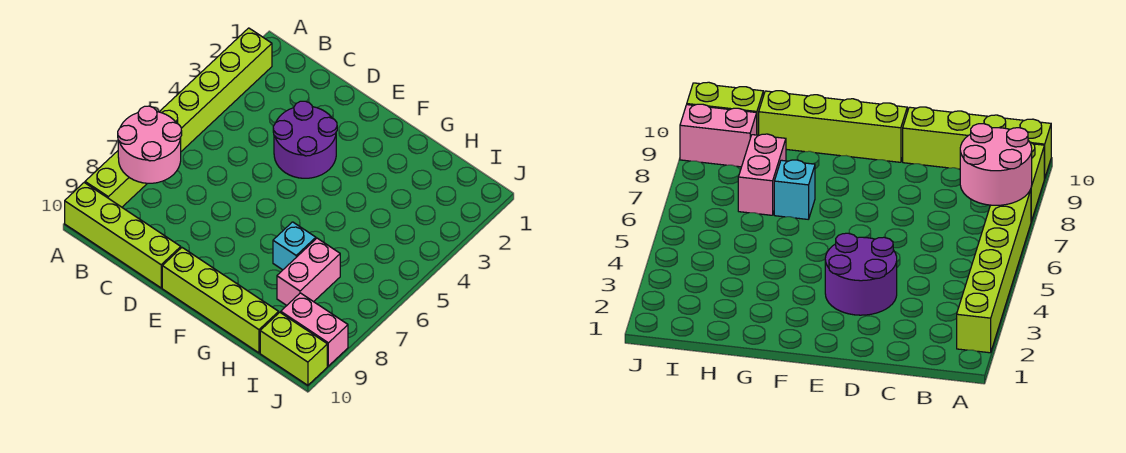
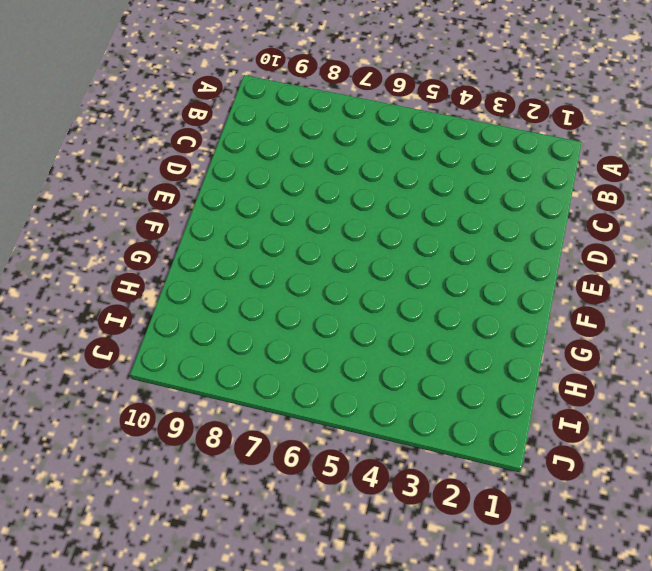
none -> lime brick A2:A7 level 1
none -> lime brick A8:A9 level 1

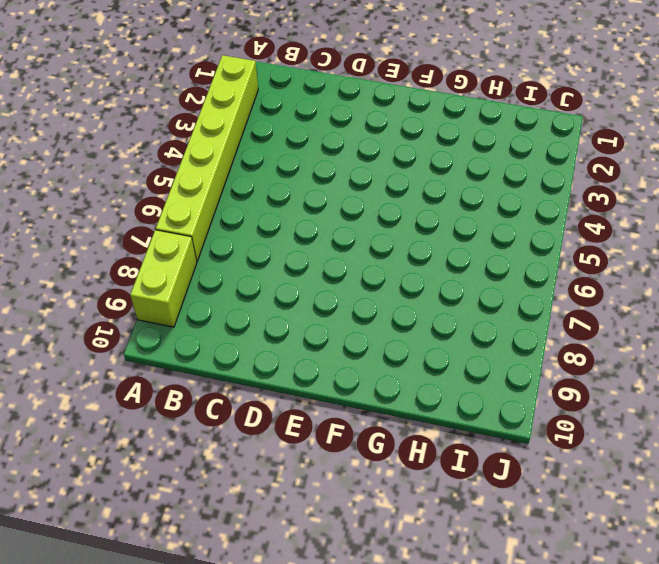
none -> lime brick A10:D10 level 1
none -> purple round brick D3:E4 level 1

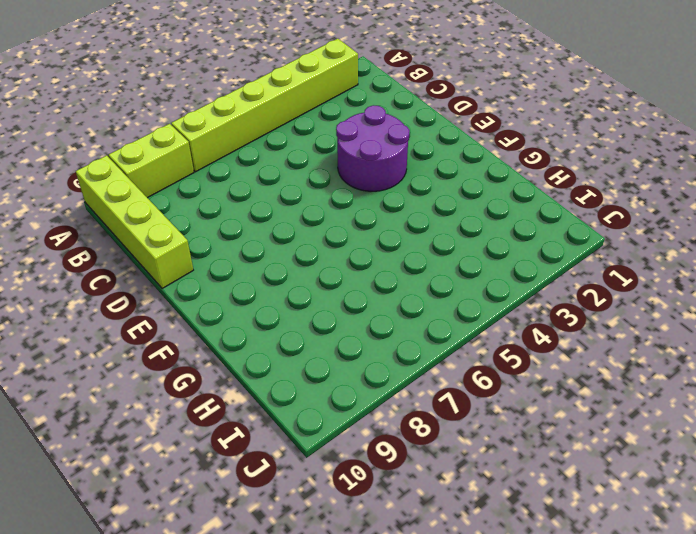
none -> lime brick E10:H10 level 1
none -> cyan brick G7 level 1

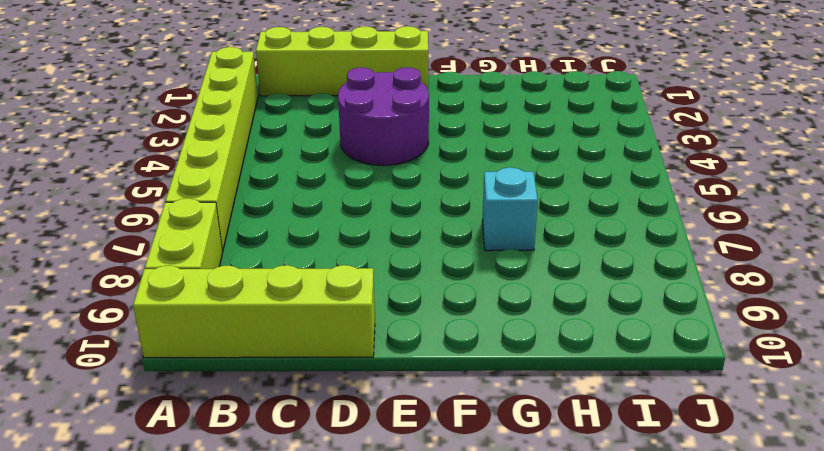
lime brick B1:E1 level 1 -> lime brick E10:H10 level 1
none -> pink brick H7:H8 level 1
none -> pink brick I9:J9 level 1

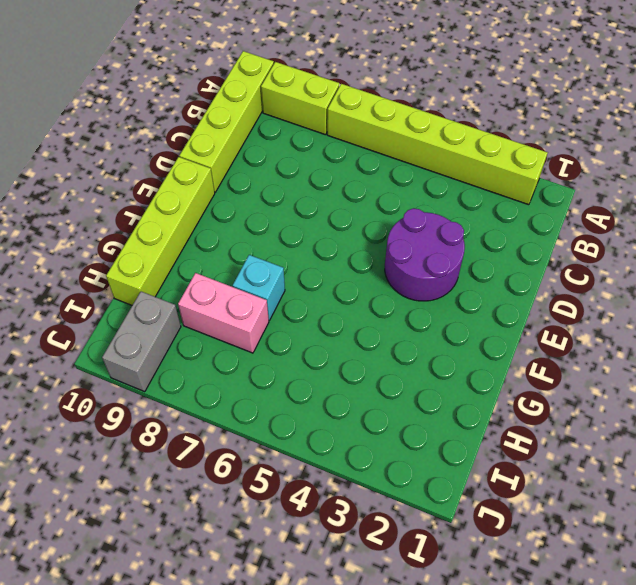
grey brick I9:J9 level 1 -> pink brick I9:J9 level 1
none -> lime brick I10:J10 level 1
none -> pink round brick A7:B8 level 2

